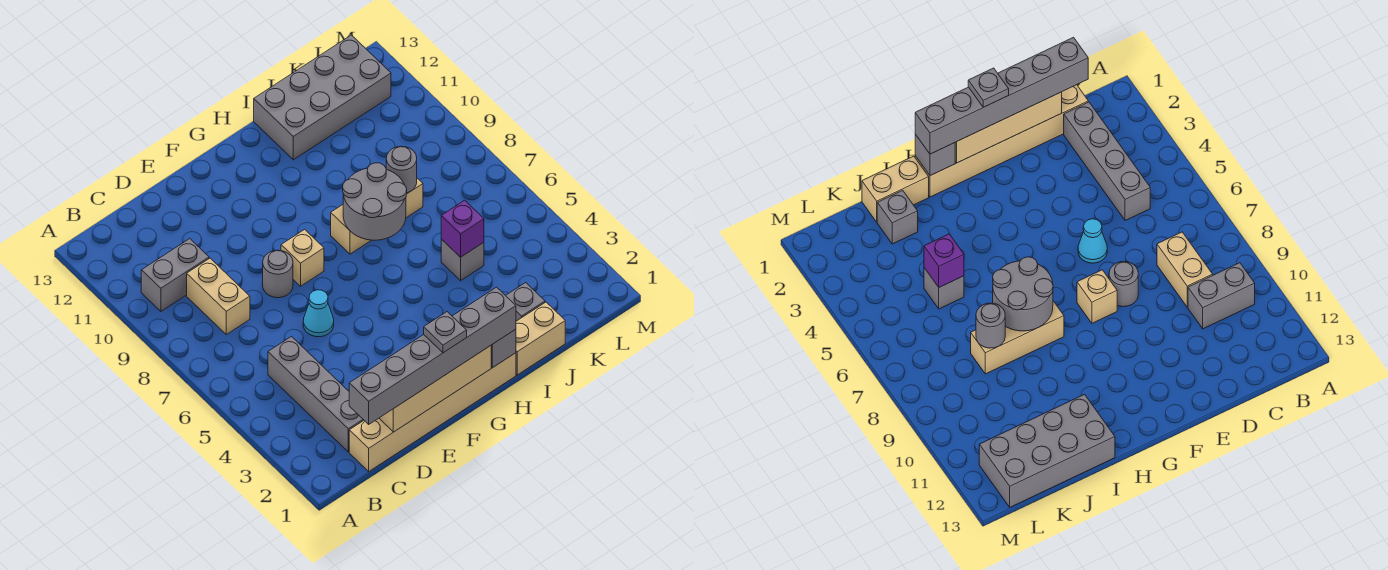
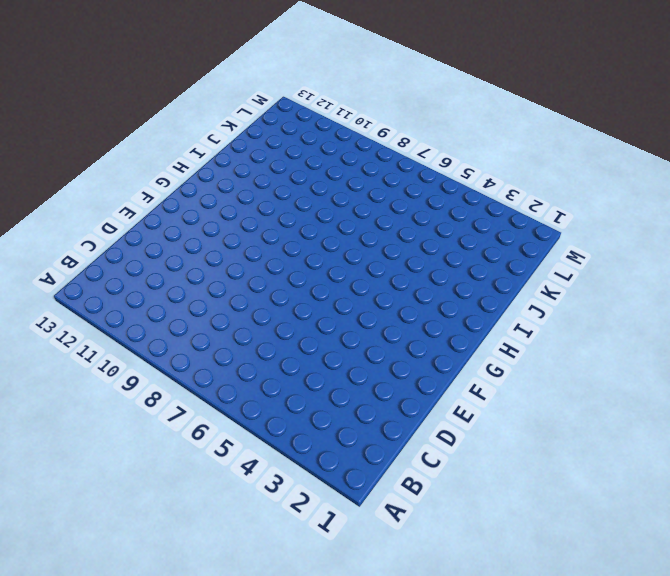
none -> grey brick B10:C10 level 1
none -> tan brick C1:H1 level 1
none -> grey brick C2:C5 level 1

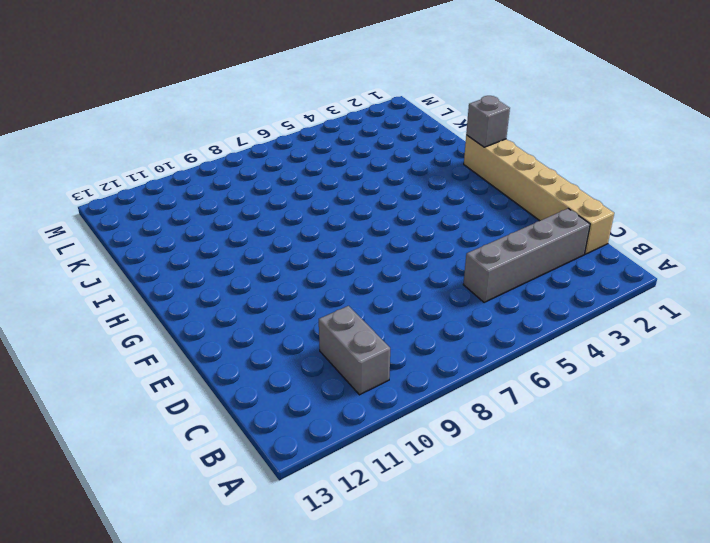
none -> tan brick C8:C9 level 1
none -> cyan cone E6 level 1
none -> grey round brick E8 level 1

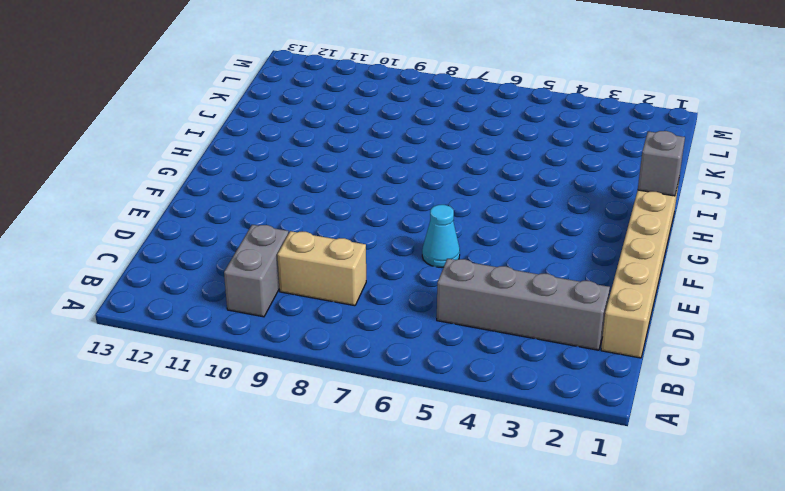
none -> grey round brick E8 level 1
none -> tan brick F8 level 1
none -> tan brick H8:J8 level 1

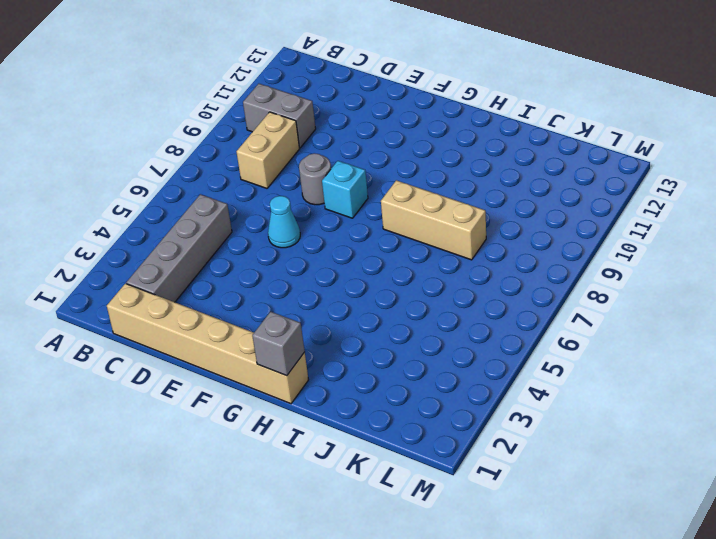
cyan brick F8 level 1 -> tan brick F8 level 1
none -> tan brick I1:J1 level 1
none -> grey brick I12:L13 level 1
none -> grey brick J2 level 1

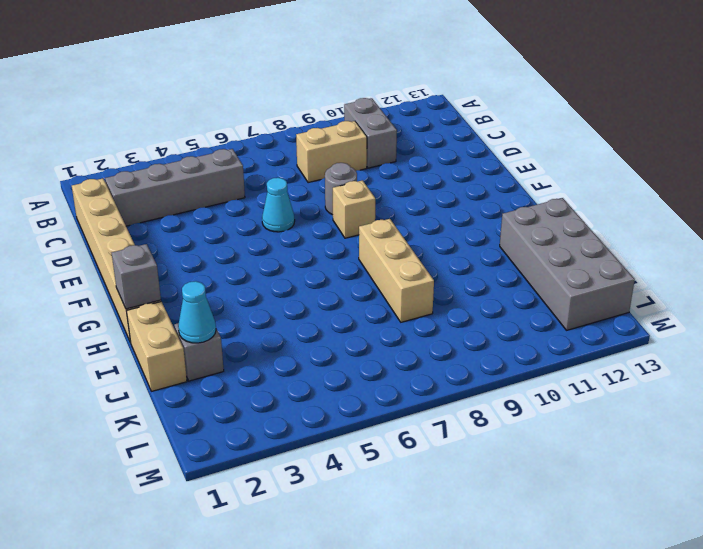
cyan cone J2 level 2 -> none
none -> grey brick J5 level 1
none -> tan brick D1:G1 level 2
none -> grey round brick H7:I8 level 2

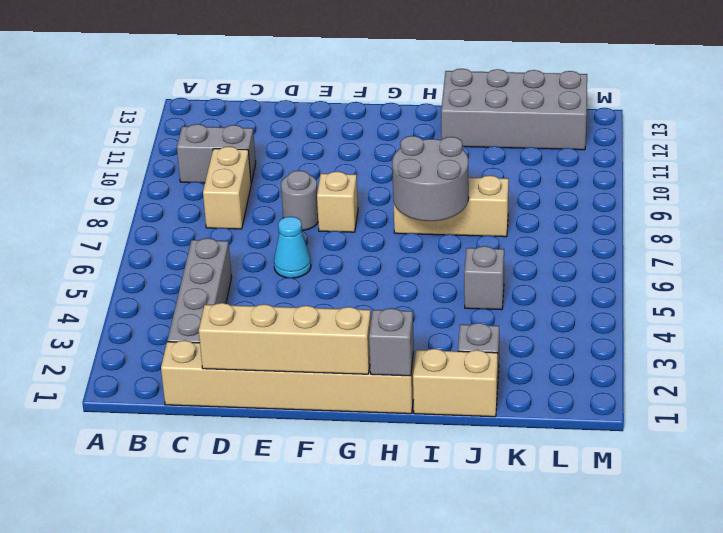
none -> purple brick J5 level 2
none -> grey round brick J8 level 2
none -> grey brick C1:H1 level 3

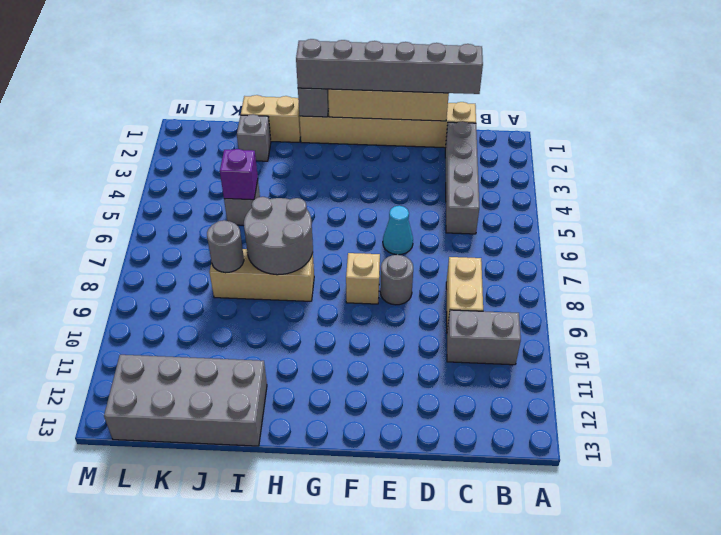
none -> grey plate F1 level 4

